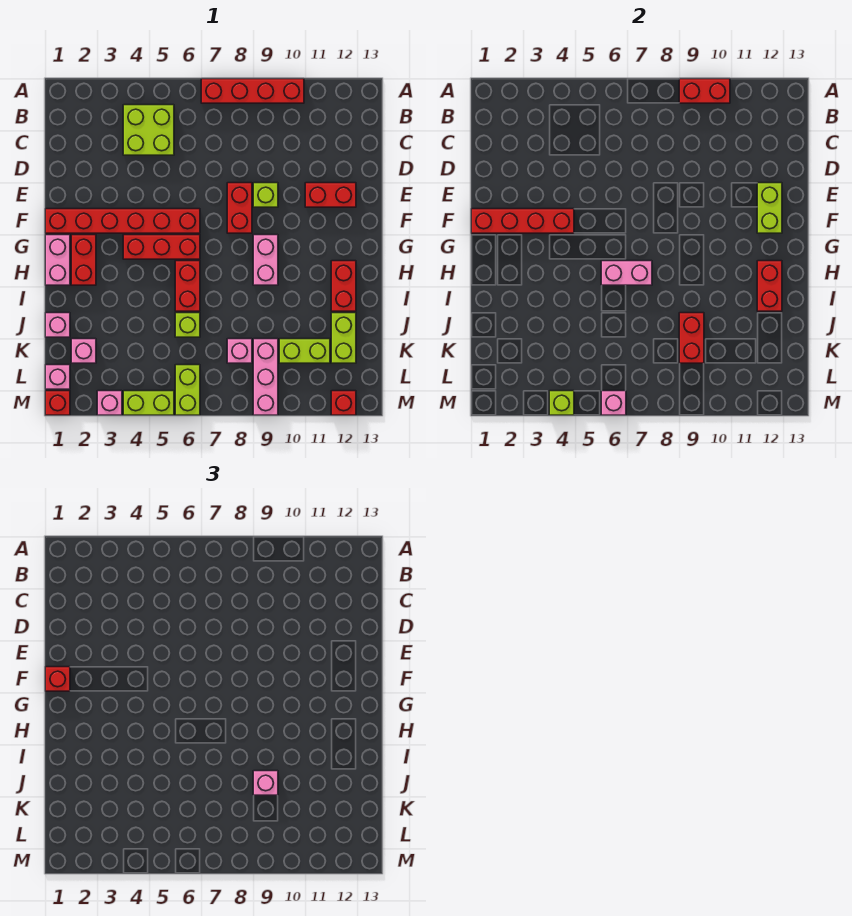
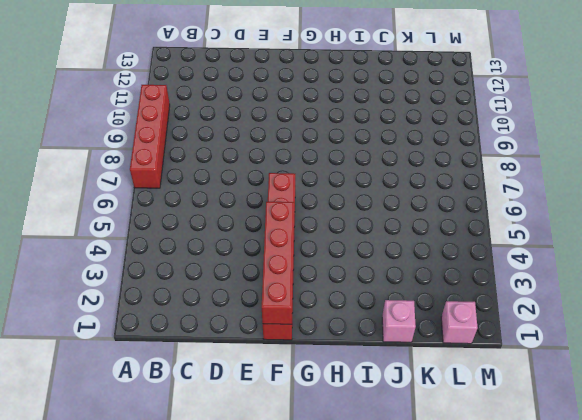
none -> lime brick B4:C5 level 1
none -> red brick E8:F8 level 1
none -> lime brick E9 level 1
none -> red brick E11:E12 level 1

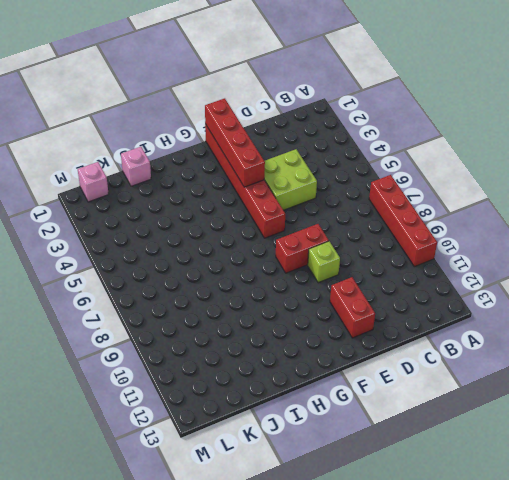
lime brick D4:E5 level 1 -> lime brick B4:C5 level 1
none -> pink brick G1:H1 level 1
none -> red brick G2:H2 level 1
none -> red brick G4:G6 level 1
none -> pink brick G9:H9 level 1

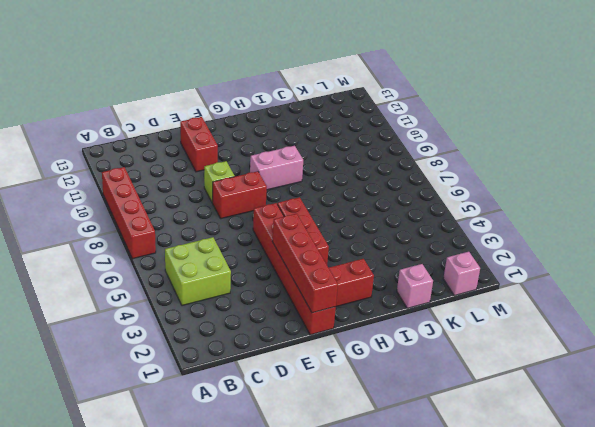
none -> pink brick G1:H1 level 1
none -> red brick H6:I6 level 1
none -> red brick H12:I12 level 1
none -> lime brick J6 level 1

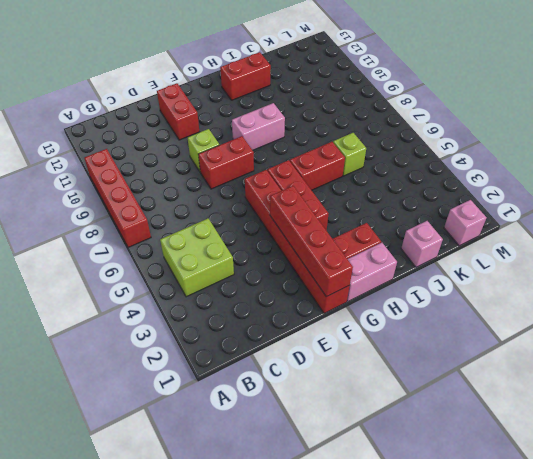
none -> lime brick J12:K12 level 1
none -> pink brick K2 level 1
none -> pink brick K8 level 1
none -> pink brick K9:M9 level 1

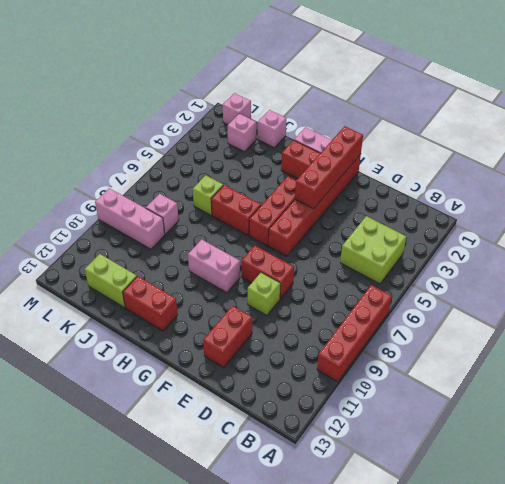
none -> lime brick K10:K11 level 1
none -> lime brick L6:M6 level 1
none -> red brick M1 level 1
none -> pink brick M3 level 1

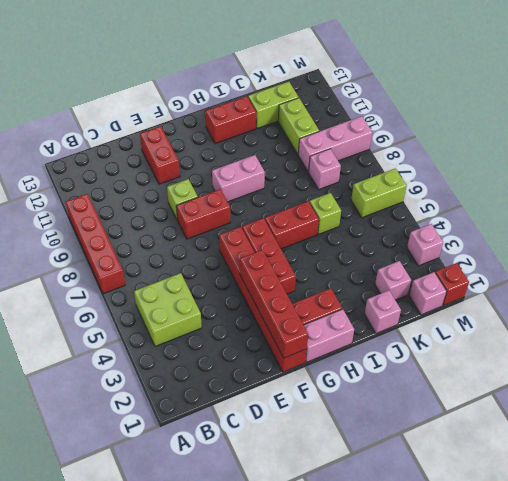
none -> lime brick M4:M5 level 1
none -> red brick M12 level 1
none -> red brick A9:A10 level 2
none -> lime brick E12:F12 level 2

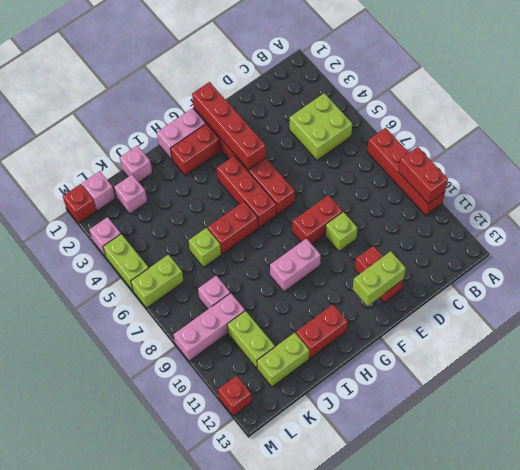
none -> pink brick H6:H7 level 2
none -> red brick H12:I12 level 2
none -> red brick J9:K9 level 2
none -> lime brick M4 level 2

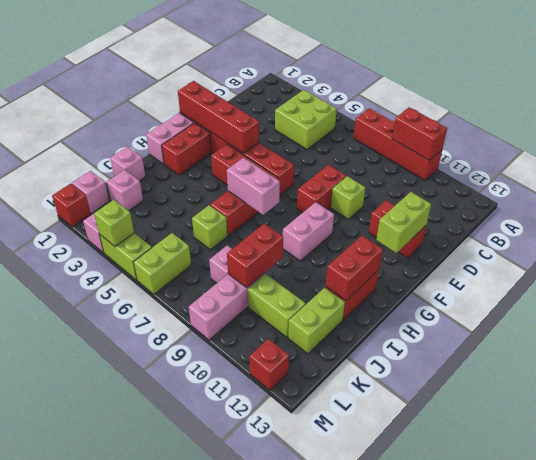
none -> pink brick M6 level 2
none -> red brick F1 level 3
none -> pink brick J9 level 3

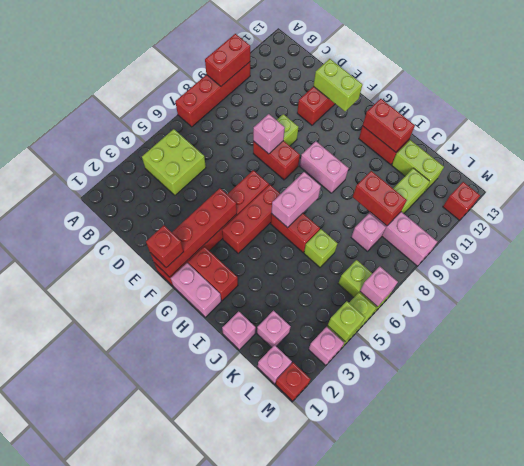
pink brick E8 level 2 -> pink brick J9 level 3

